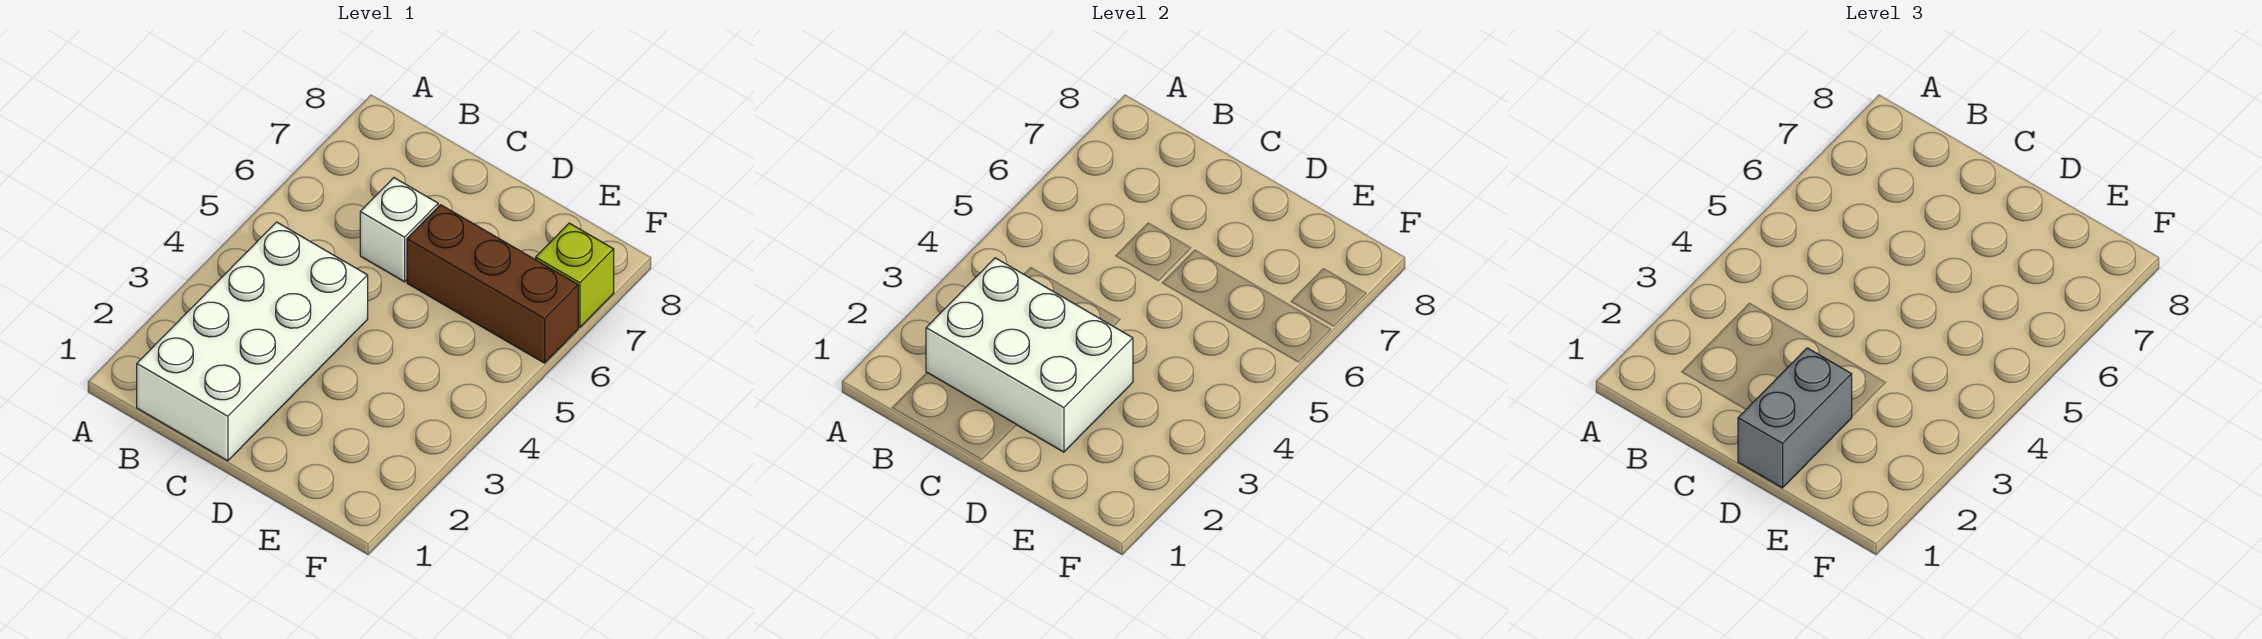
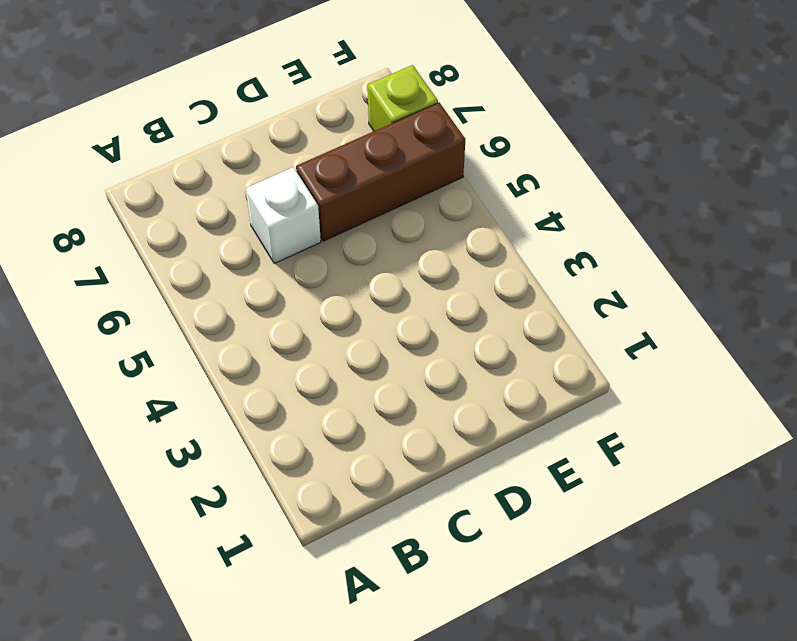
none -> white brick B1:C4 level 1
none -> white brick B2:D3 level 2

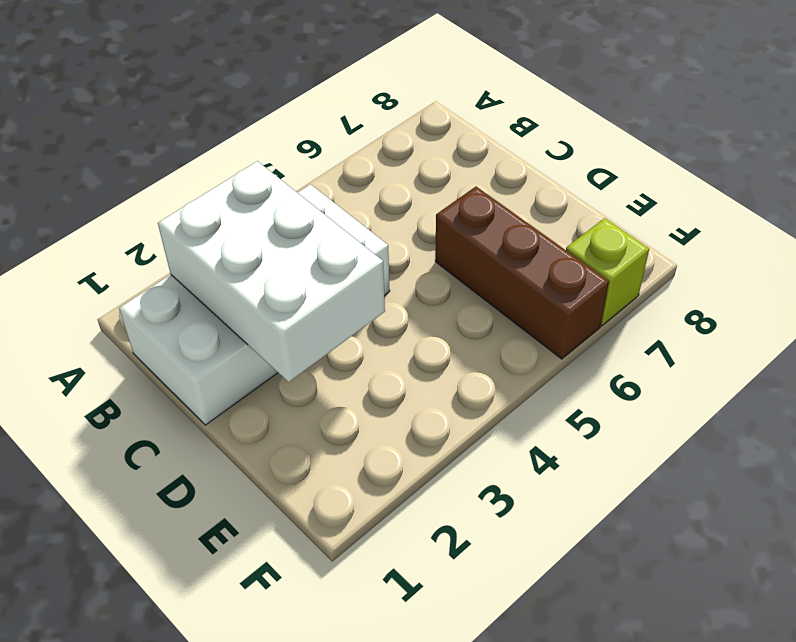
none -> white brick C6 level 1
none -> grey brick D1:D2 level 3

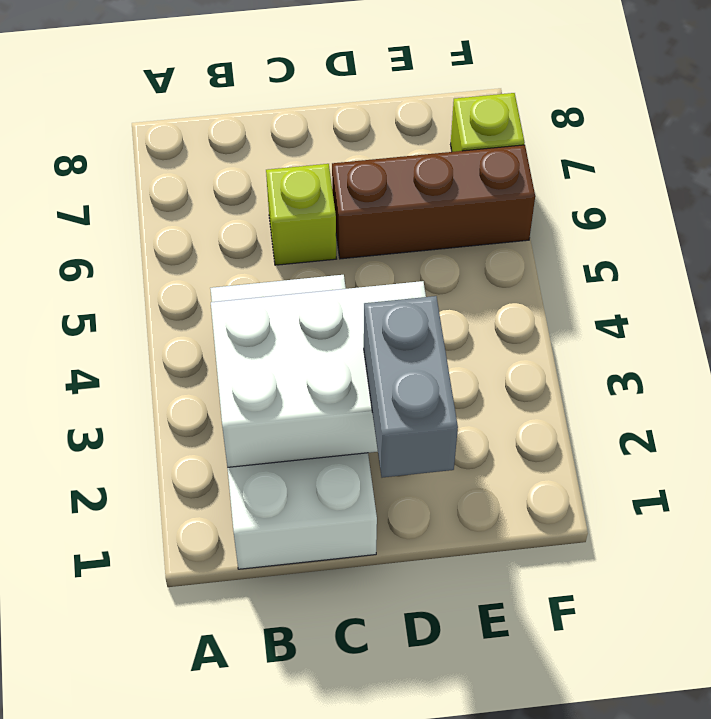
lime brick C6 level 1 -> white brick C6 level 1

